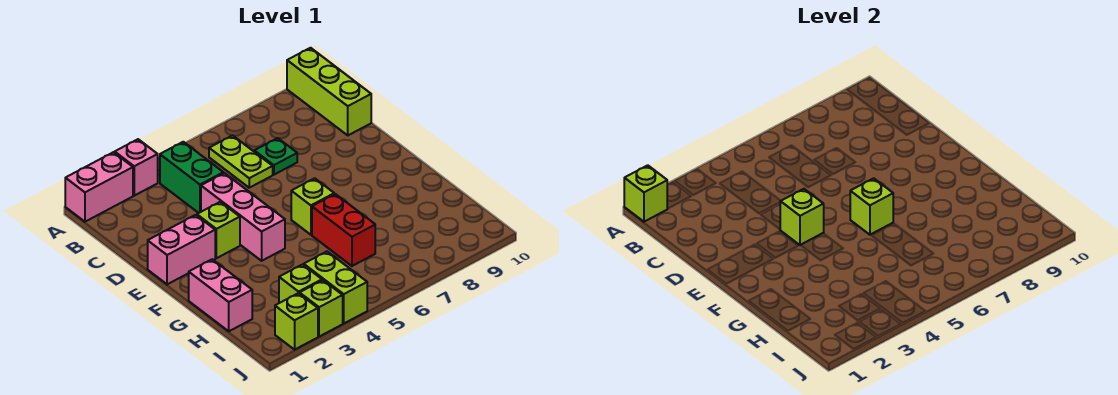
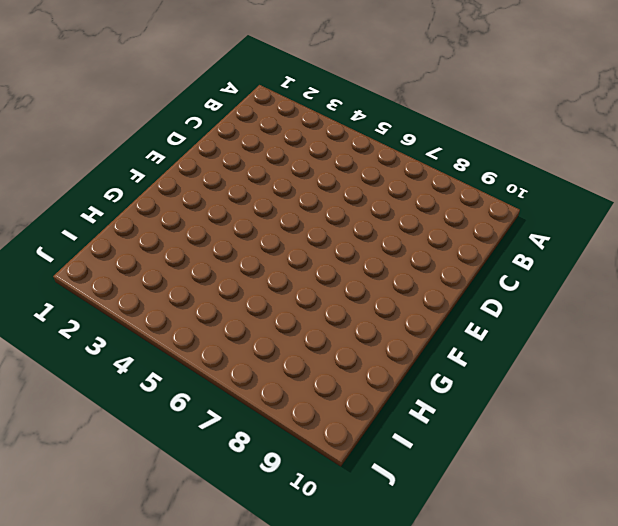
none -> pink brick A1:A2 level 1
none -> pink brick A3 level 1
none -> lime brick A10:C10 level 1

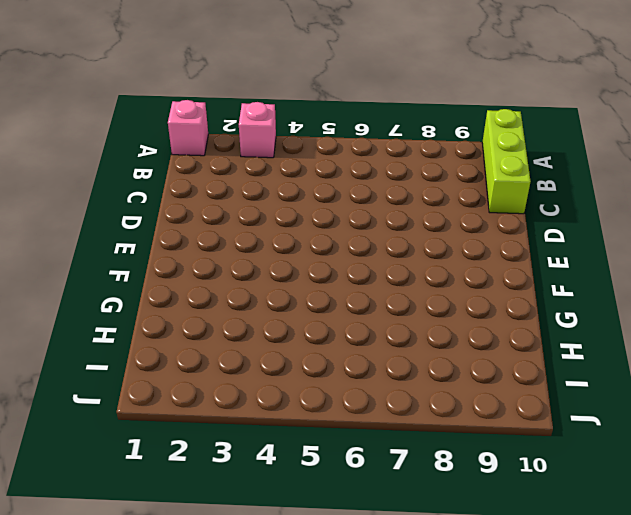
pink brick A1 level 1 -> pink brick A1:A2 level 1
none -> green brick B4:C4 level 1
none -> lime plate B6:C6 level 1
none -> green plate C7 level 1

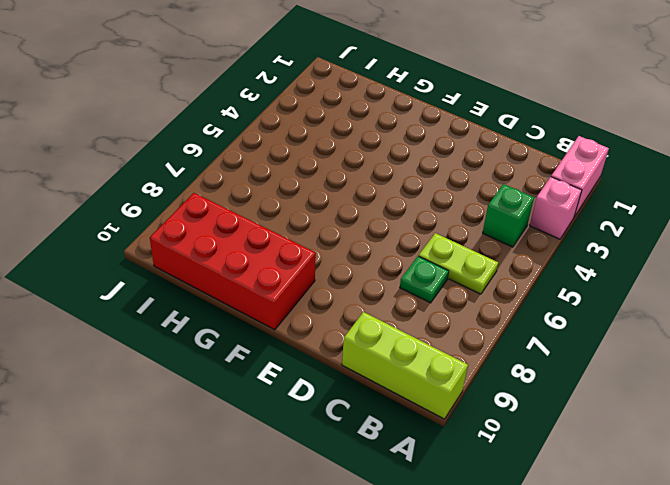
green brick B4 level 1 -> green brick B4:C4 level 1
red brick F9:I10 level 1 -> none
none -> pink brick D4:F4 level 1
none -> pink brick E1:E2 level 1
none -> lime brick E3 level 1

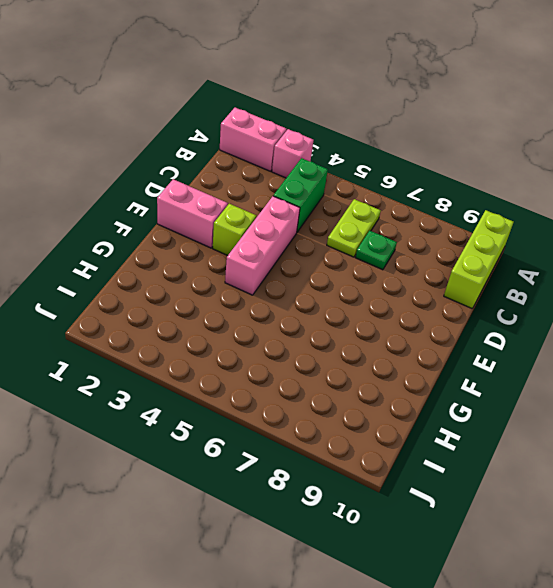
none -> lime brick F6 level 1
none -> pink brick G1:H1 level 1
none -> red brick G6:H6 level 1

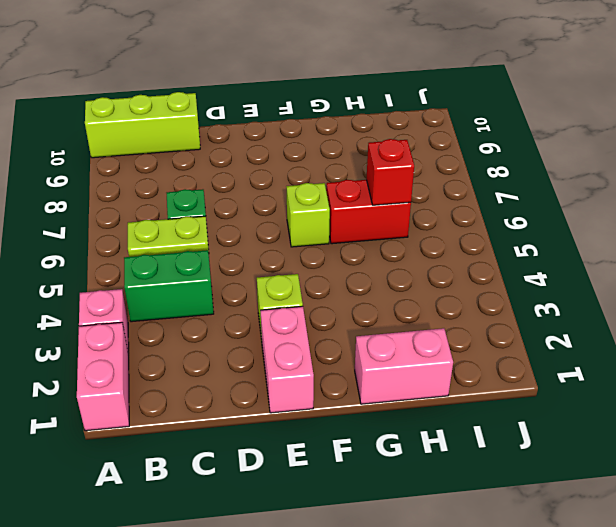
red brick H6 level 2 -> none
none -> pink brick D4:F4 level 1
none -> lime brick I3 level 1
none -> lime brick I4:J4 level 1

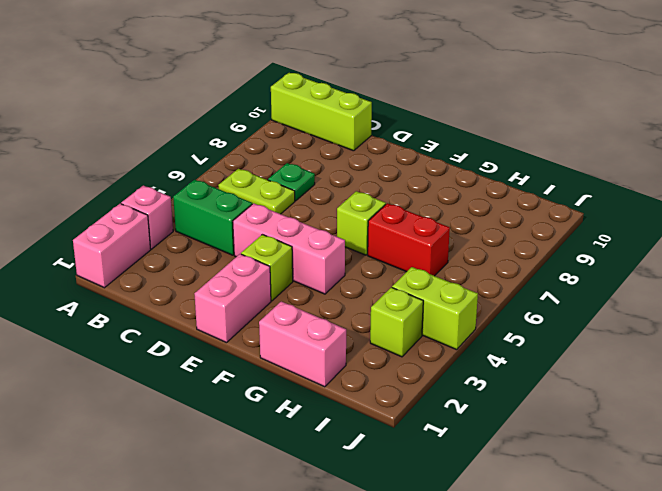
none -> lime brick J2 level 1
none -> lime brick J3 level 1
none -> lime brick A1 level 2

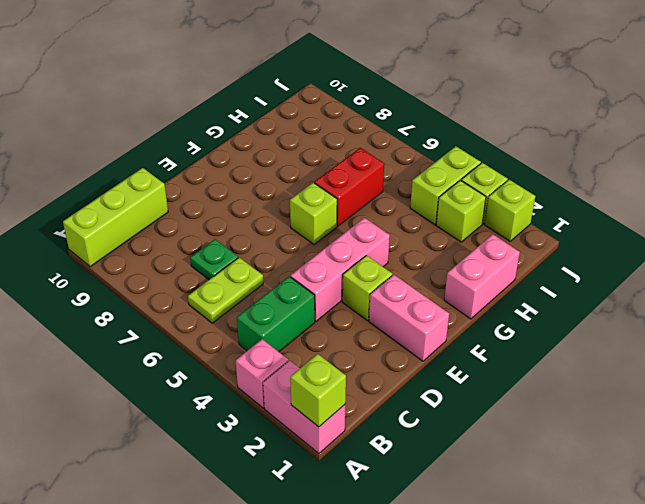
none -> lime brick E4 level 2
none -> lime brick F6 level 2

